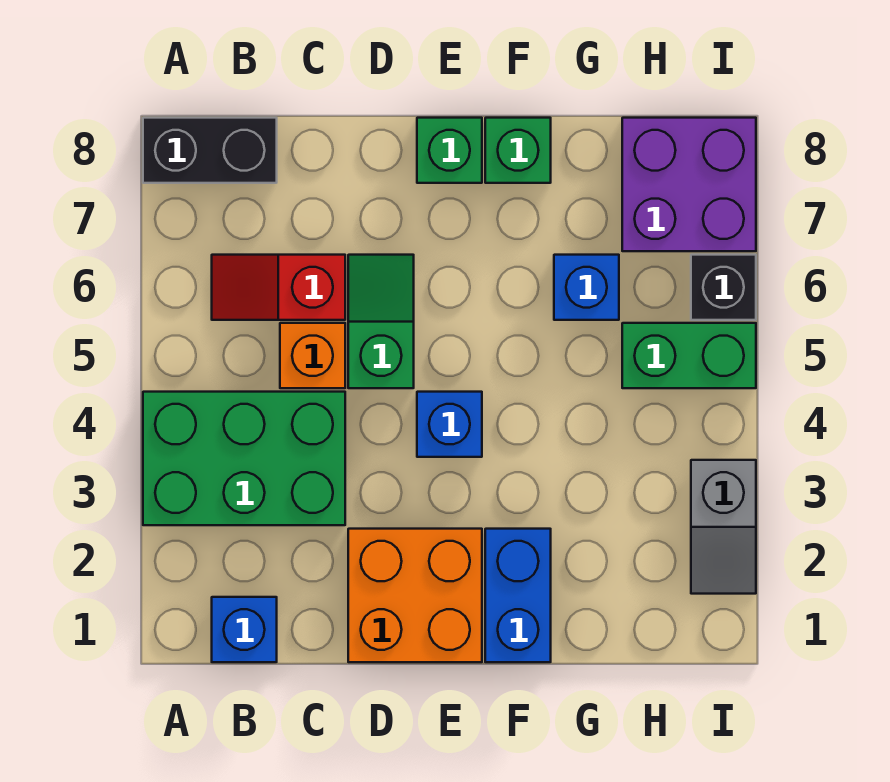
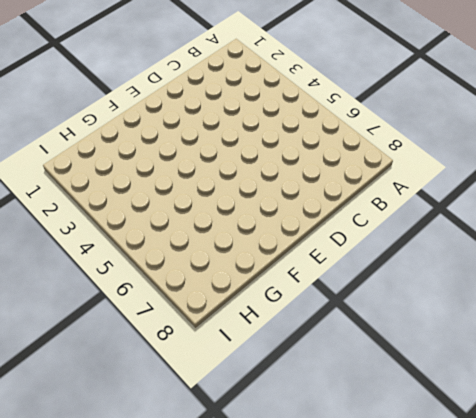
none -> green brick A3:C4 level 1
none -> black brick A8:B8 level 1
none -> blue brick B1 level 1

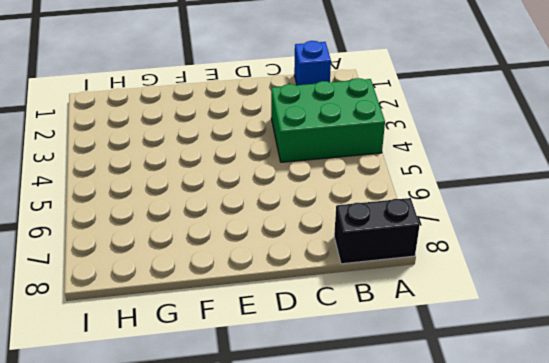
none -> red slope B6:C6 level 1 top C
none -> orange brick C5 level 1
none -> orange brick D1:E2 level 1

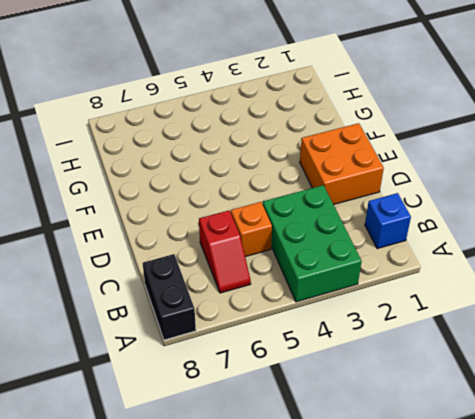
none -> green slope D5:D6 level 1 top 5
none -> blue brick E4 level 1
none -> green brick E8 level 1

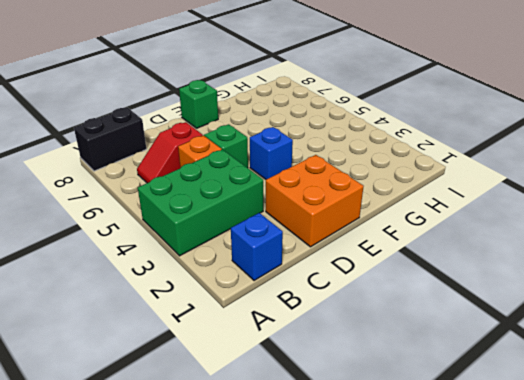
none -> blue brick F1:F2 level 1
none -> green brick F8 level 1
none -> blue brick G6 level 1

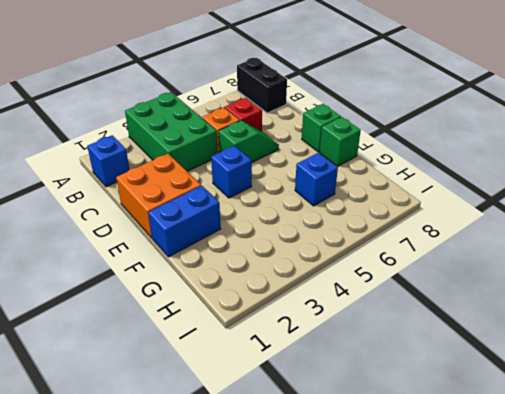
none -> green brick H5:I5 level 1
none -> purple brick H7:I8 level 1
none -> grey slope I2:I3 level 1 top 3

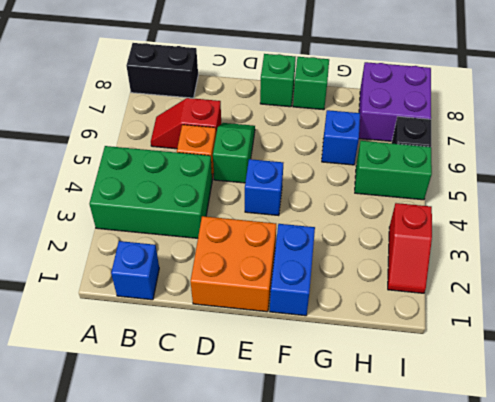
red slope I2:I3 level 1 top 3 -> grey slope I2:I3 level 1 top 3

